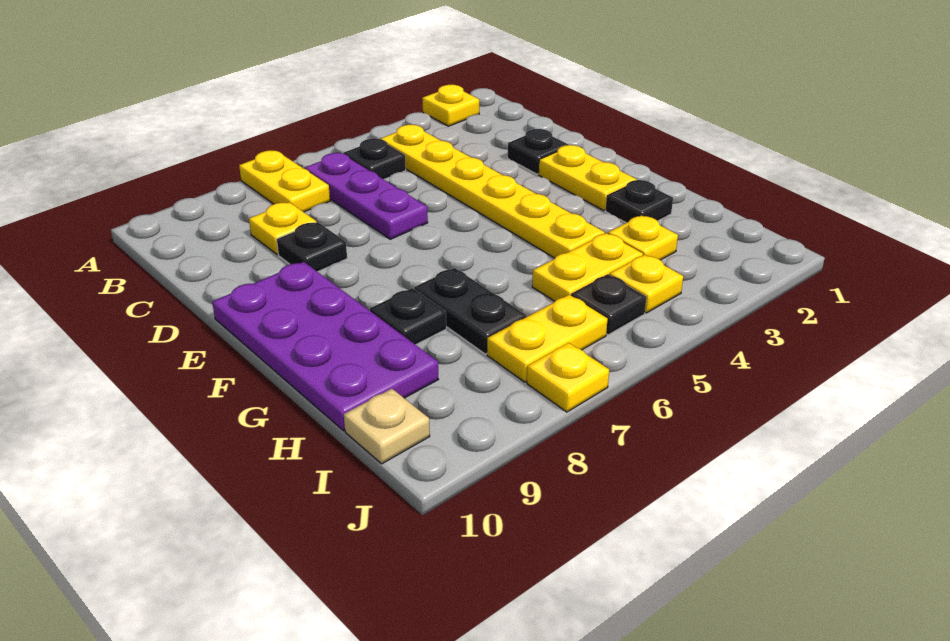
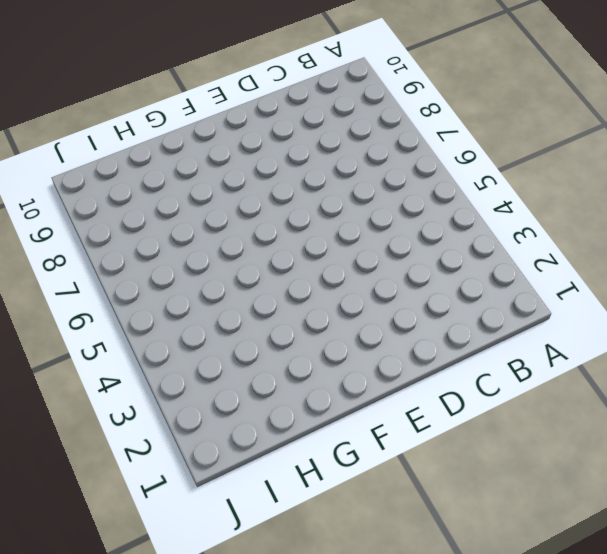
none -> yellow plate A2 level 1
none -> yellow plate A7:B7 level 1
none -> yellow plate B4:G4 level 1

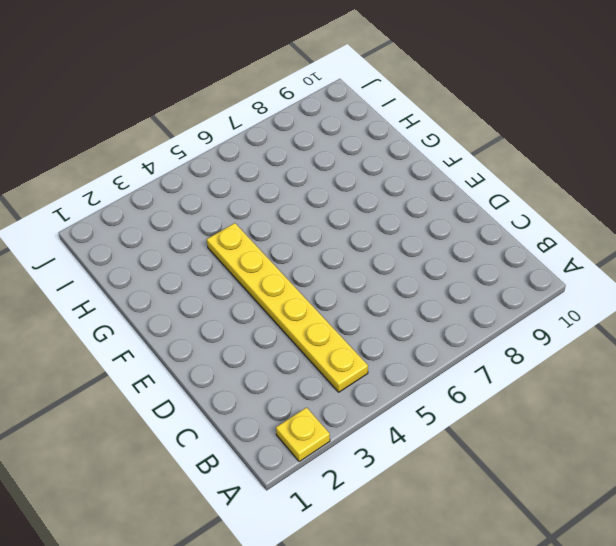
none -> yellow plate A7:B7 level 1
none -> black plate B5 level 1
none -> purple plate B6:D6 level 1

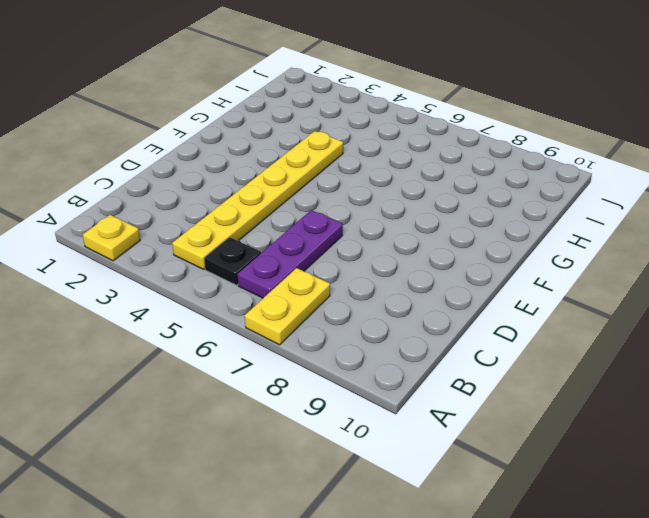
none -> yellow plate C8 level 1
none -> black plate D2 level 1
none -> black plate D8 level 1

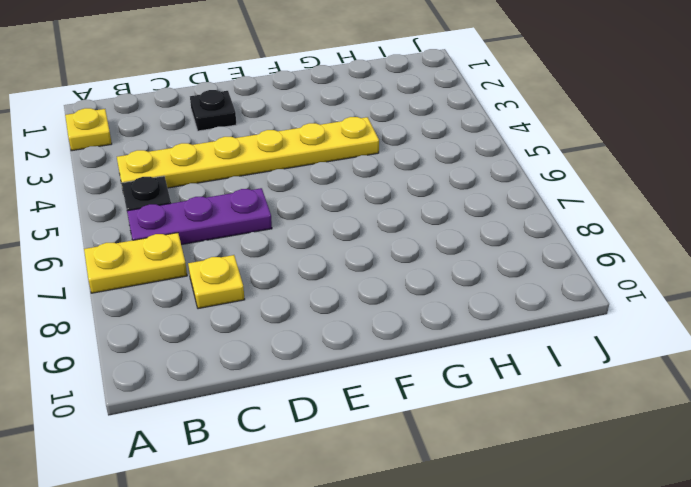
none -> black plate D8 level 1
none -> yellow plate E2:F2 level 1
none -> purple plate E9:H10 level 1

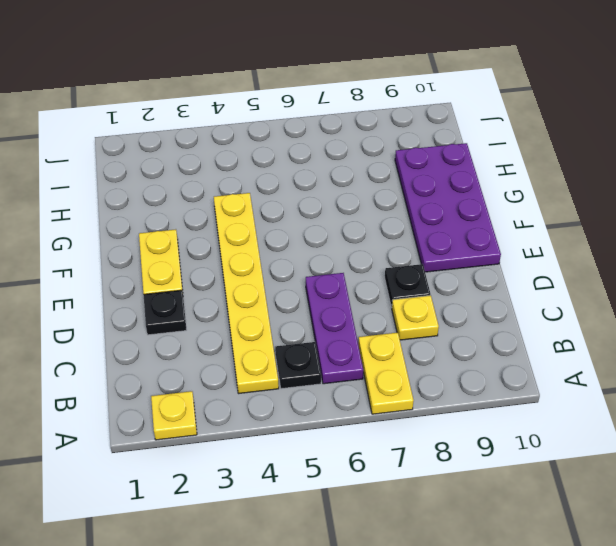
none -> black plate G2 level 1
none -> black plate G7:H7 level 1
none -> black plate G8 level 1

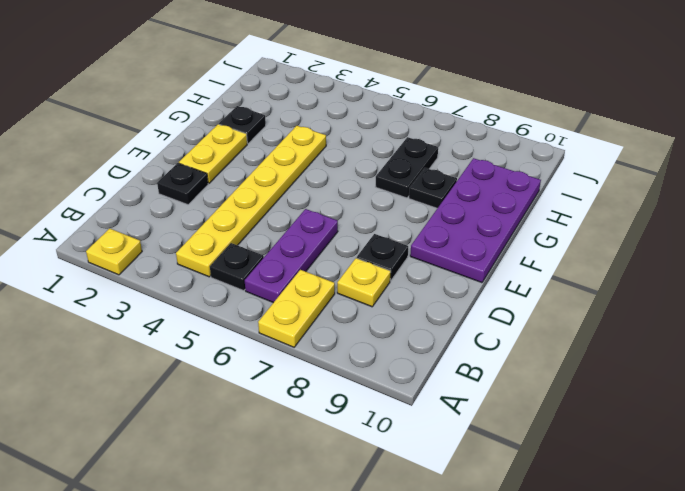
none -> yellow plate H3 level 1
none -> yellow plate H4:H5 level 1
none -> yellow plate I4 level 1

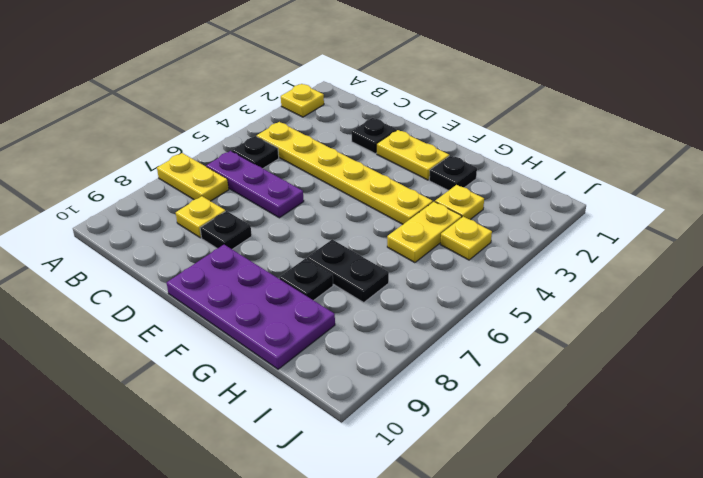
none -> black plate I5 level 1
none -> yellow plate I6:I7 level 1
none -> tan plate I10 level 1

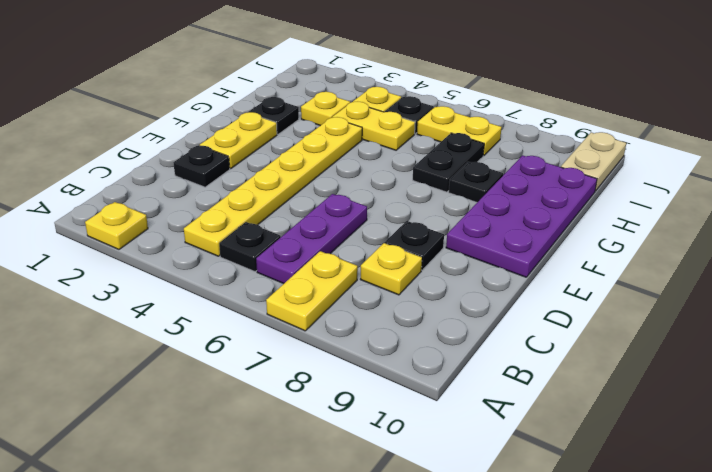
tan plate I10:J10 level 1 -> tan plate I10 level 1
none -> yellow plate J7 level 1

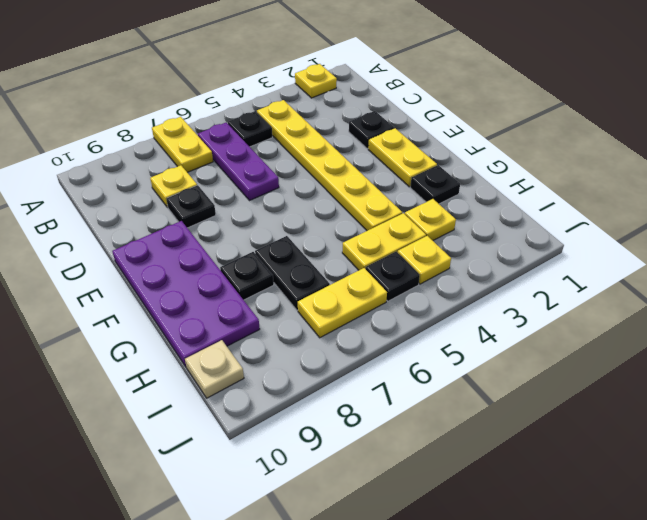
none -> yellow plate J7 level 1

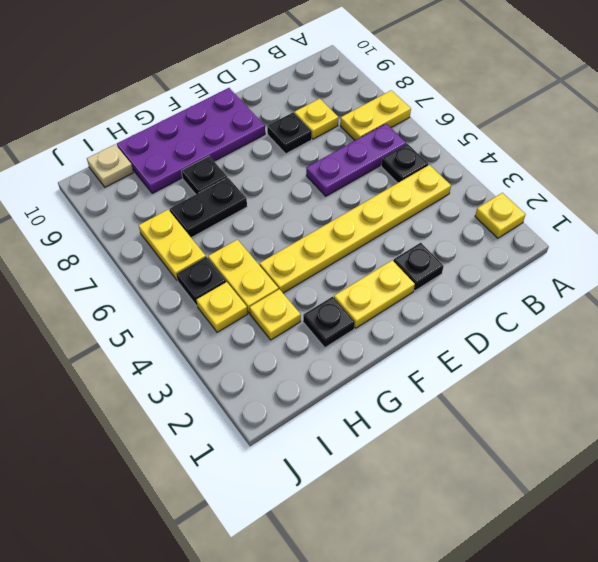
none -> yellow plate J7 level 1

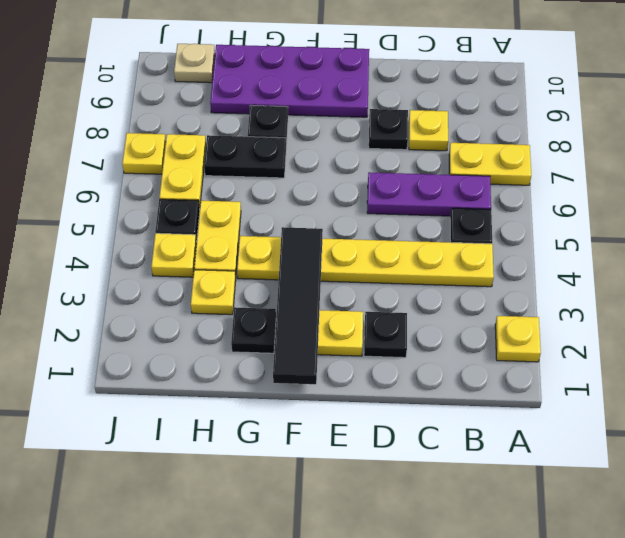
black tile F1:F4 level 2 -> none

